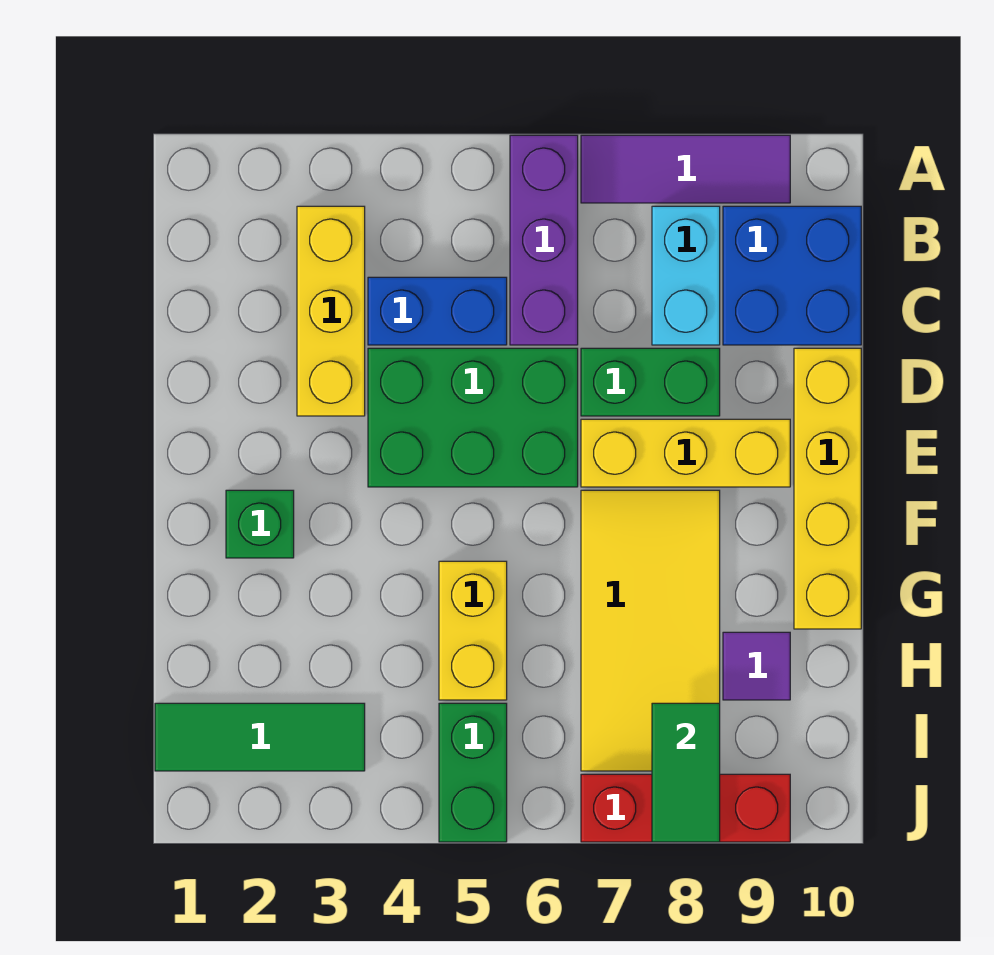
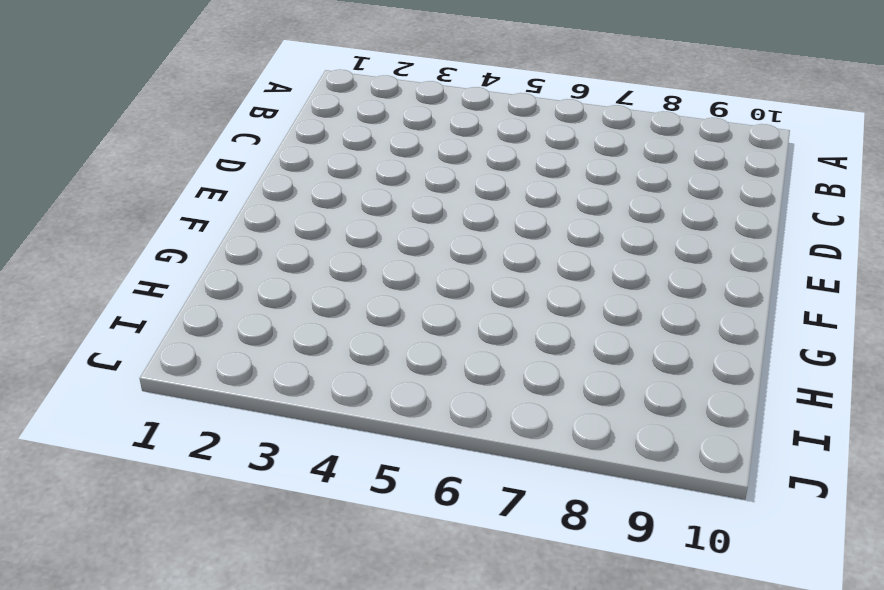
none -> purple brick A6:C6 level 1
none -> purple tile A7:A9 level 1
none -> yellow brick B3:D3 level 1

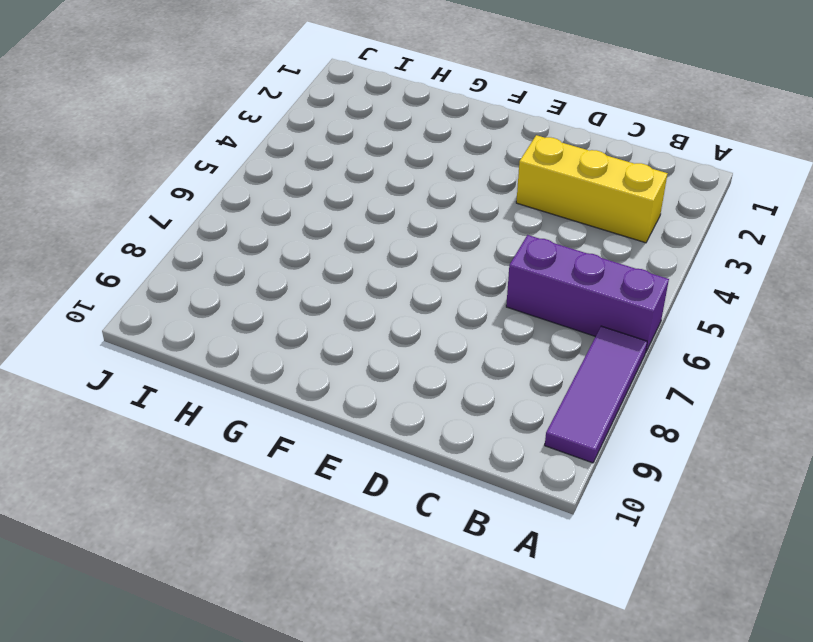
none -> cyan brick B8:C8 level 1
none -> blue brick B9:C10 level 1
none -> blue brick C4:C5 level 1

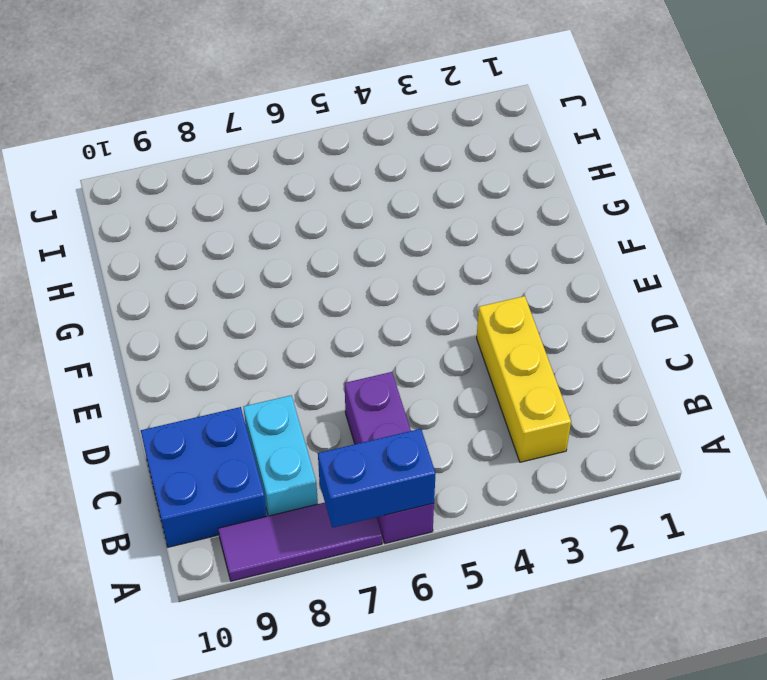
blue brick A6:A7 level 2 -> blue brick C4:C5 level 1
none -> green brick D4:E6 level 1
none -> green brick D7:D8 level 1
none -> yellow brick D10:G10 level 1

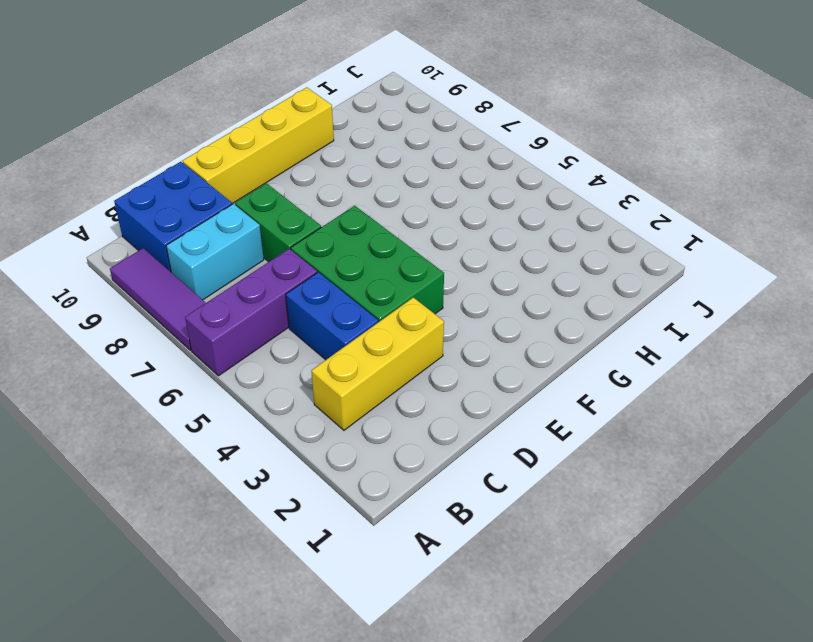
none -> yellow brick E7:E9 level 1
none -> green brick F2 level 1
none -> yellow tile F7:I8 level 1

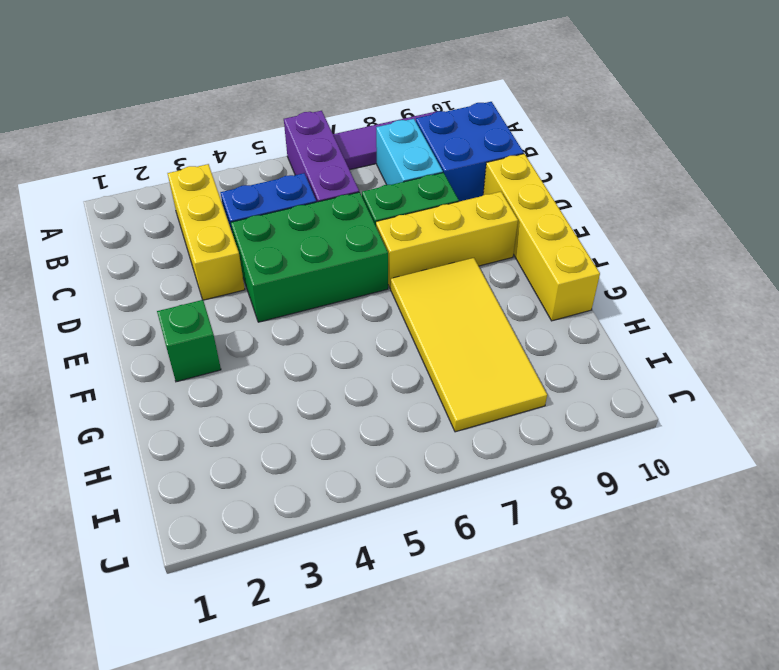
none -> yellow brick G5:H5 level 1
none -> purple tile H9 level 1
none -> green tile I1:I3 level 1

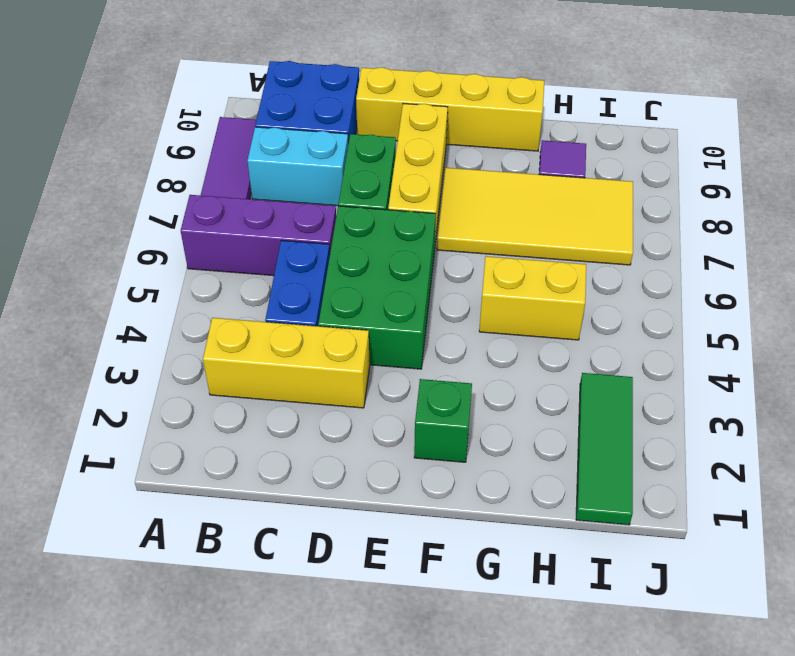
none -> green brick I5:J5 level 1
none -> red brick J7:J9 level 1
none -> green tile I8:J8 level 2

